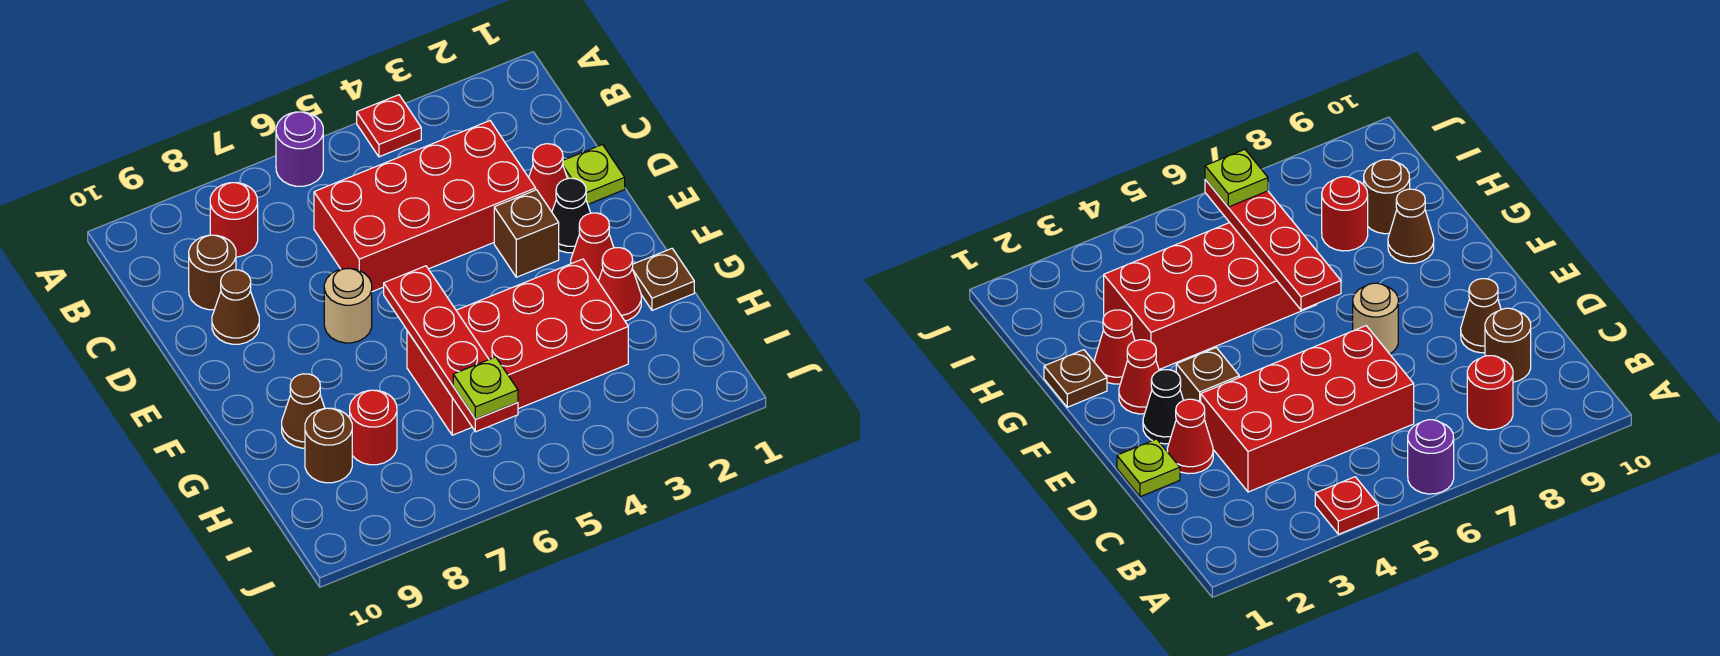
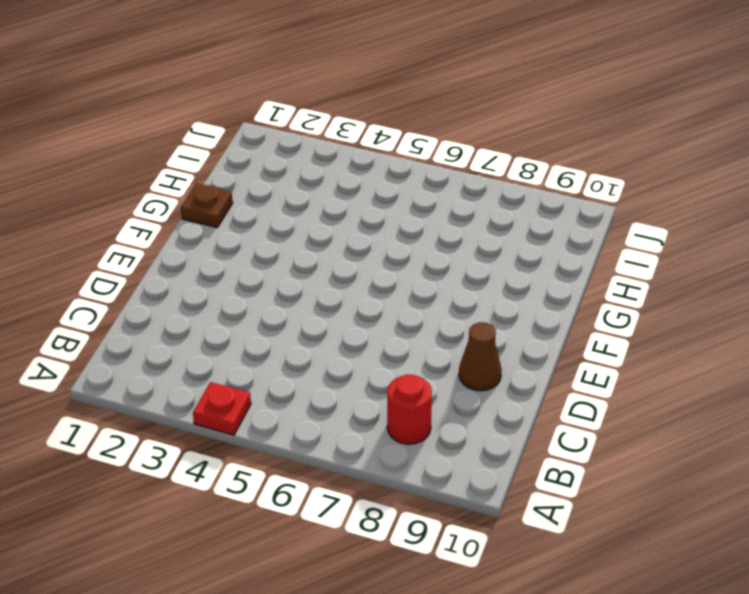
none -> purple round brick A6 level 1
none -> red brick C3:D6 level 1
none -> brown round brick C9 level 1

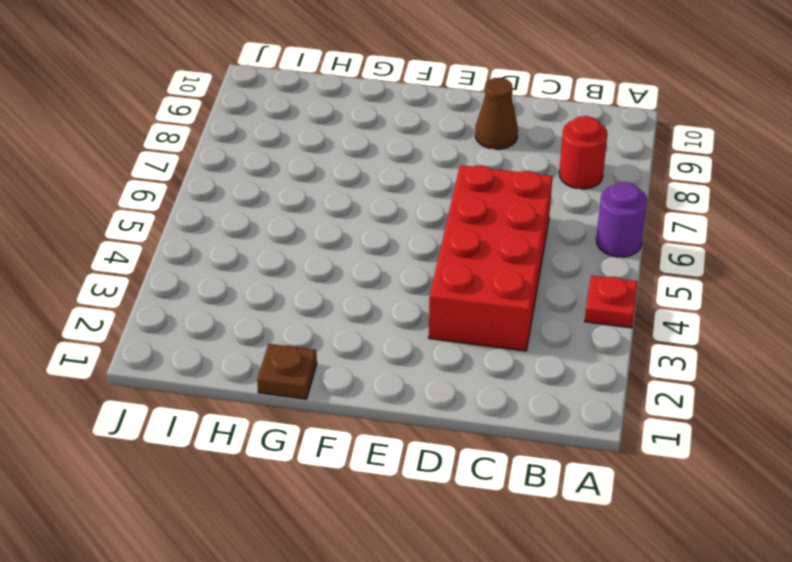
none -> brown round brick C9 level 1
none -> lime plate D1 level 1
none -> red cone D2 level 1

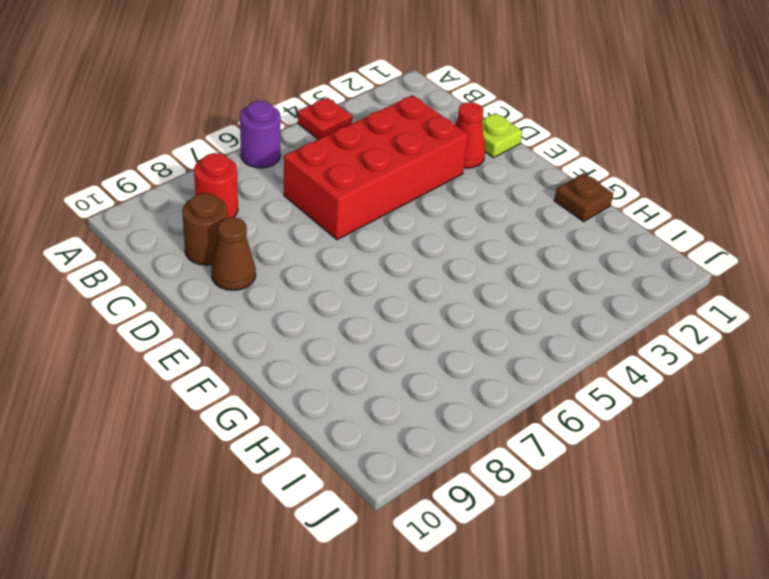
none -> black cone E2 level 1
none -> brown brick E3 level 1
none -> tan round brick E7 level 1

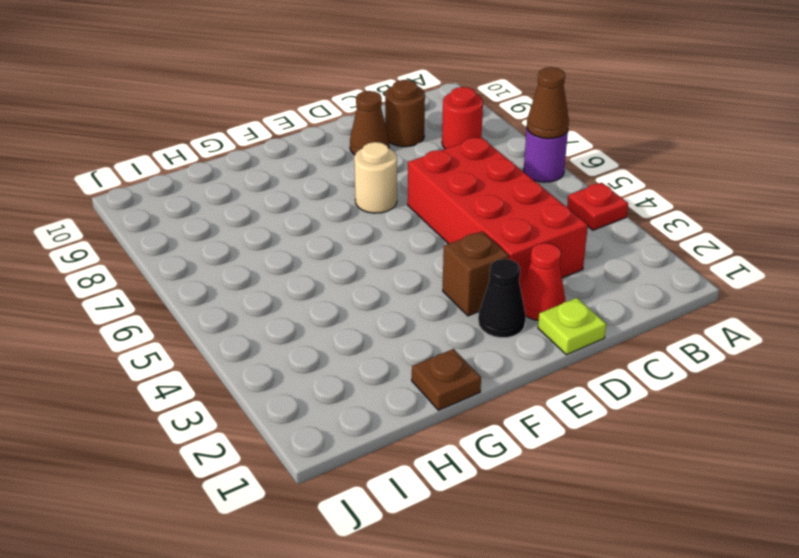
brown cone A6 level 2 -> brown cone G9 level 1
none -> red cone F2 level 1
none -> red cone G2 level 1
none -> red brick G3:H6 level 1

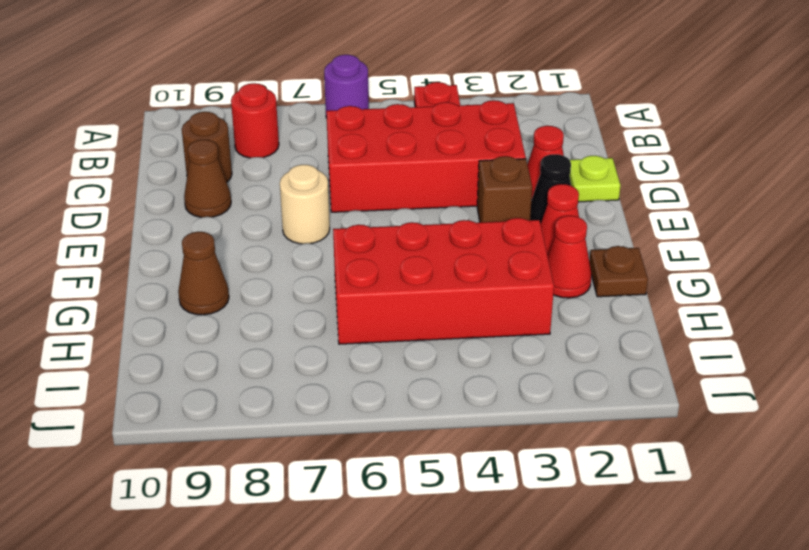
none -> red round brick H8 level 1
none -> brown round brick H9 level 1
none -> red plate F6:I6 level 2

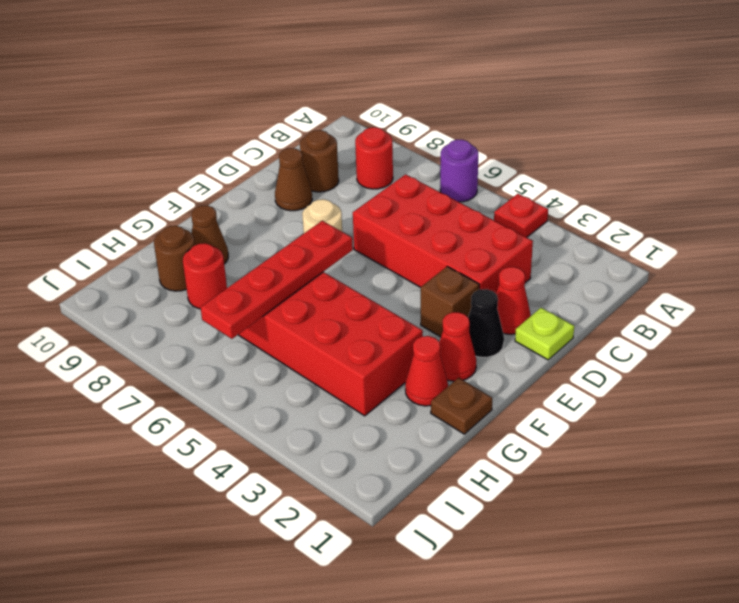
none -> lime plate I6 level 3

